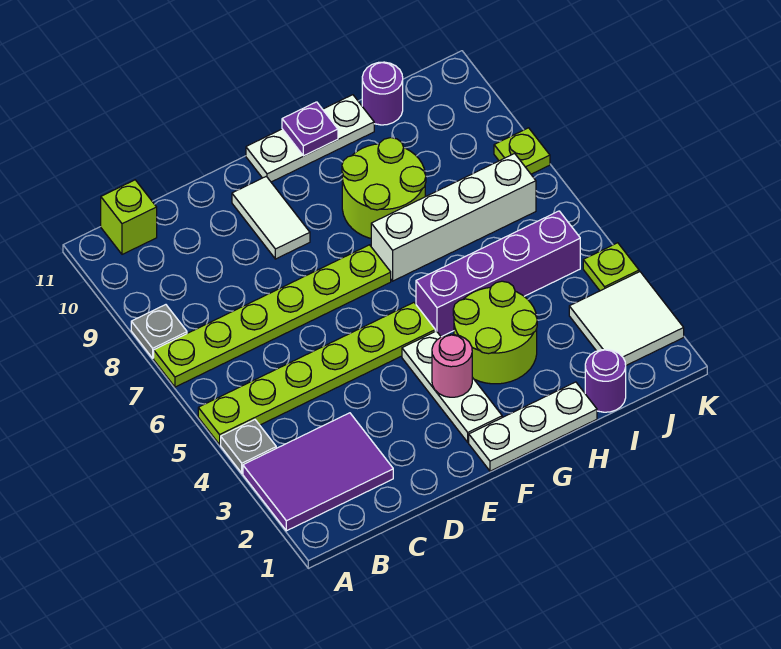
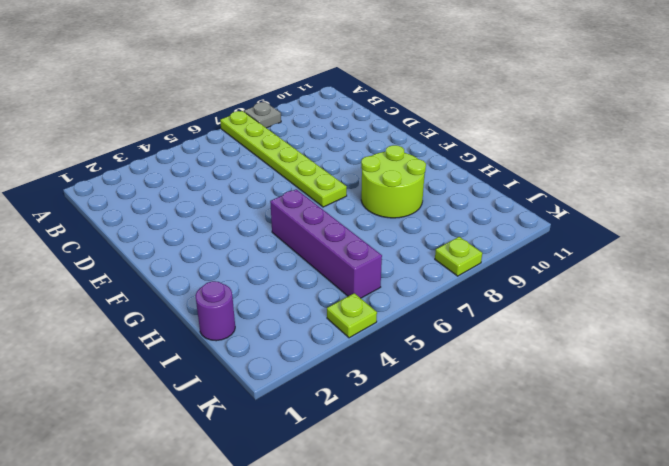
none -> purple tile A2:C3 level 1
none -> grey plate A4 level 1
none -> lime plate A5:F5 level 1

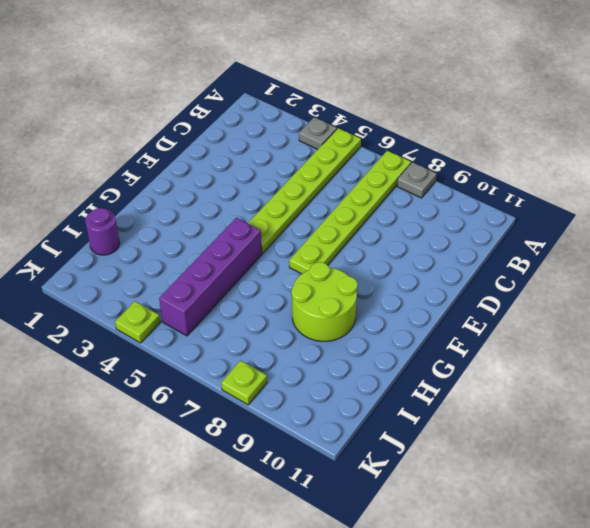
none -> purple tile A2:C3 level 1
none -> lime brick B11 level 1
none -> white tile E9:E10 level 1

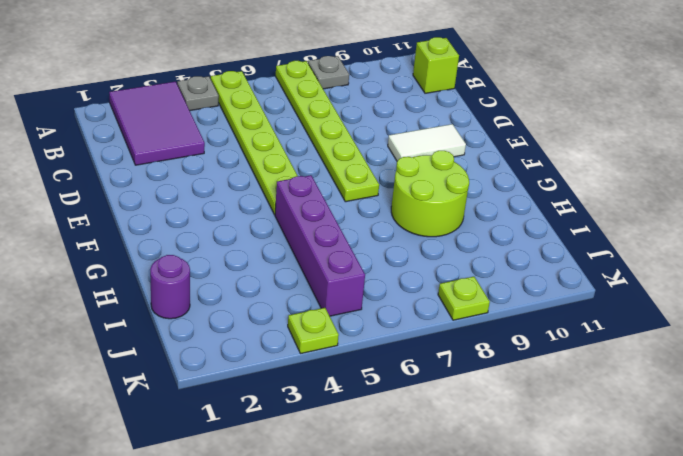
none -> white plate F1:H1 level 1
none -> white plate F2:F4 level 1
none -> white plate F11:H11 level 1

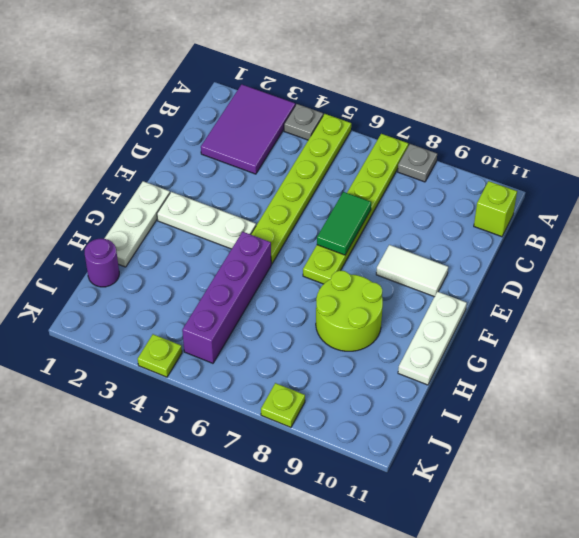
green tile D7:E7 level 2 -> none
none -> lime round brick G3:H4 level 1
none -> white brick G7:J7 level 1
none -> purple round brick I11 level 1

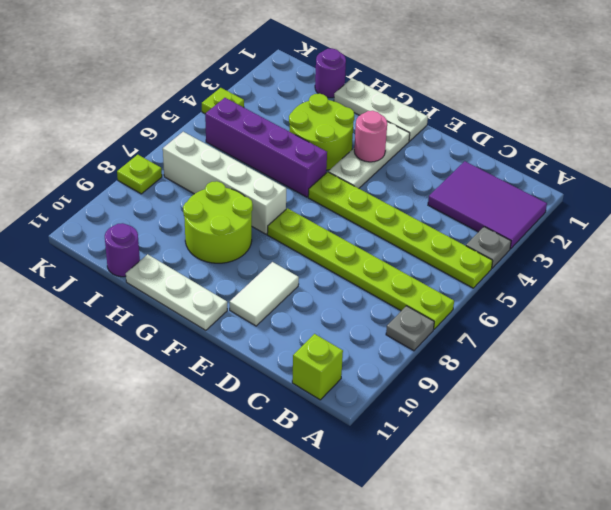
none -> white tile J2:K3 level 1
none -> purple plate G11 level 2

